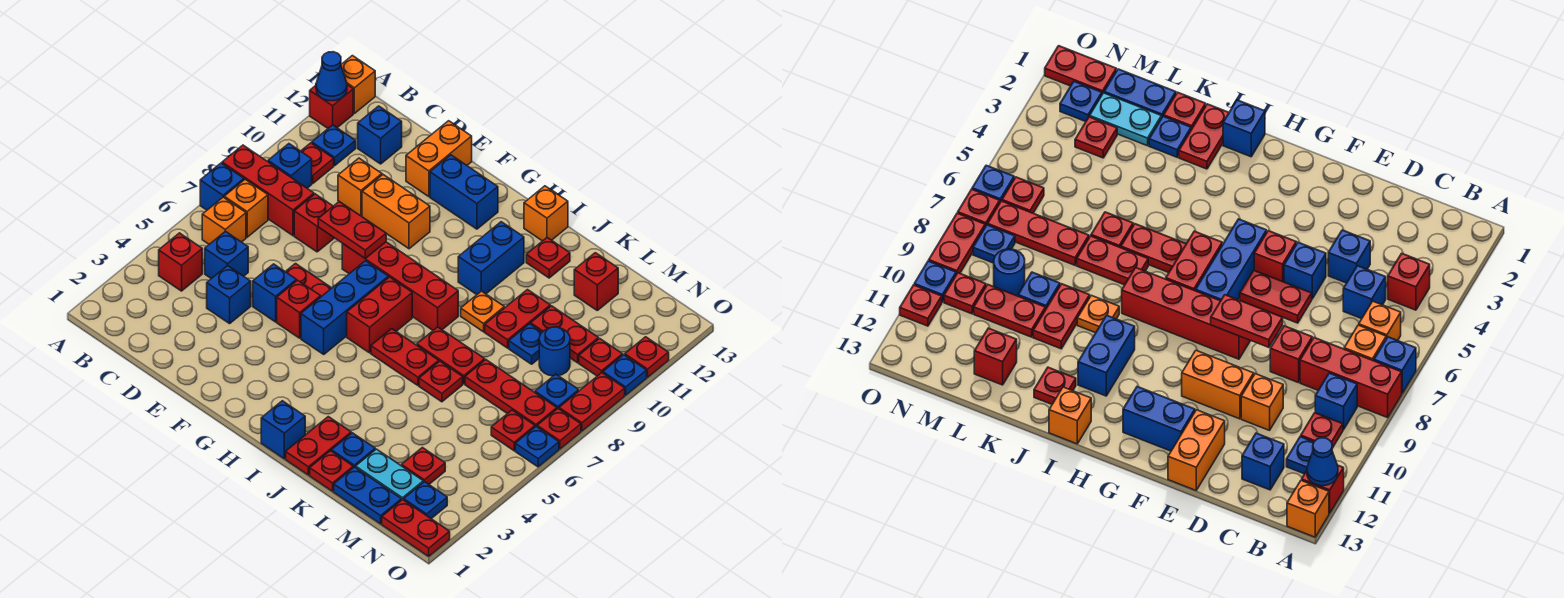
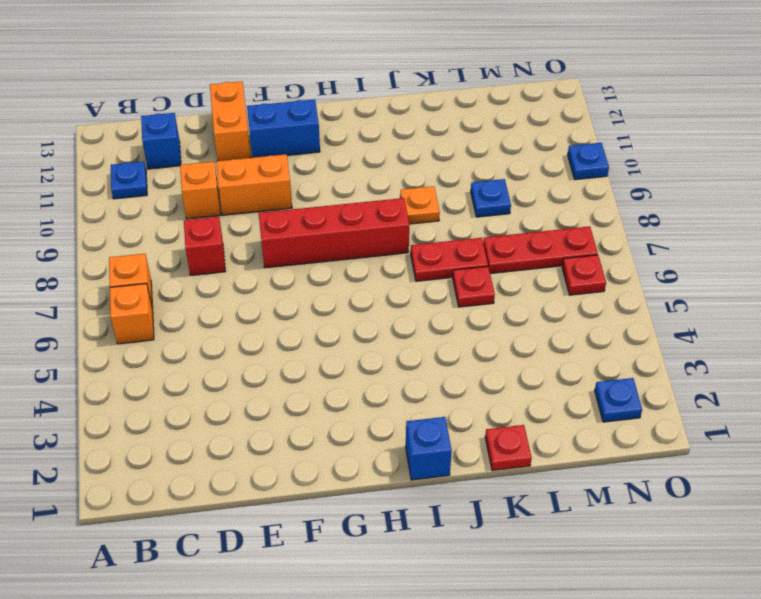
none -> blue brick A7 level 1
none -> red brick A8:C8 level 1
none -> red brick A12 level 1
none -> orange brick A13 level 1

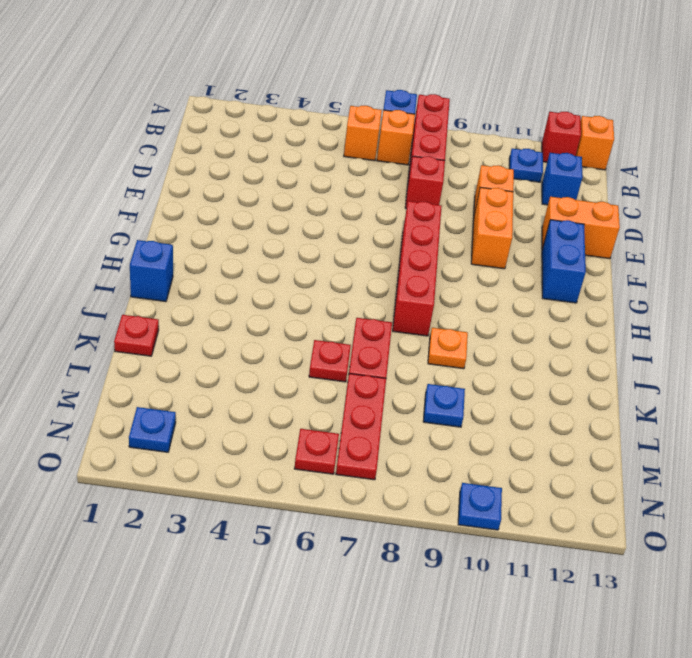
none -> red brick B4 level 1
none -> blue brick B9 level 1
none -> red plate B10 level 1
none -> blue brick C5 level 1

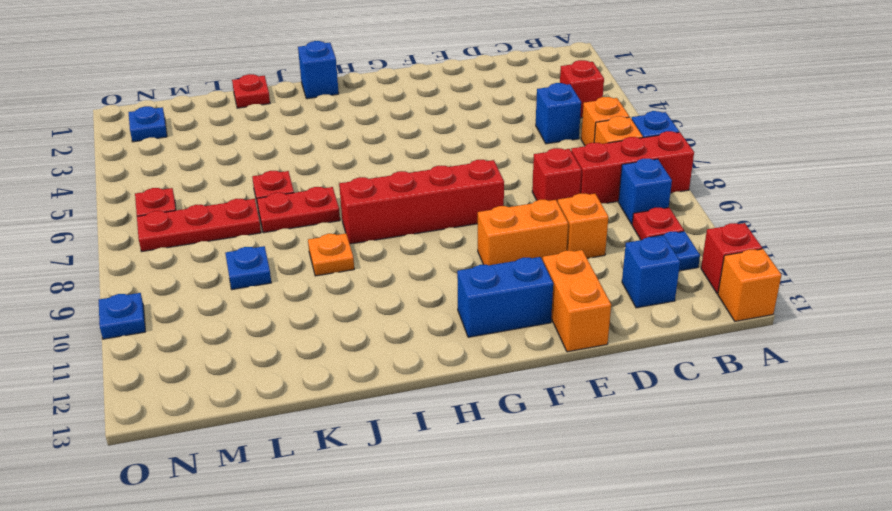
none -> blue brick D4 level 1
none -> blue brick E5 level 1
none -> red plate E6:F6 level 1
none -> red brick F5 level 1

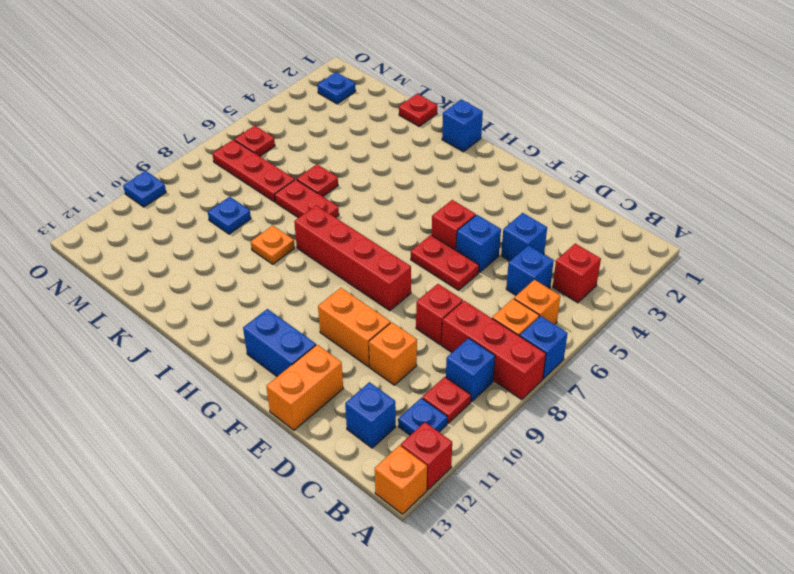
none -> blue brick G5:G7 level 1
none -> red brick H6:H7 level 1
none -> red plate I6:J6 level 1
none -> blue brick I10:I11 level 1

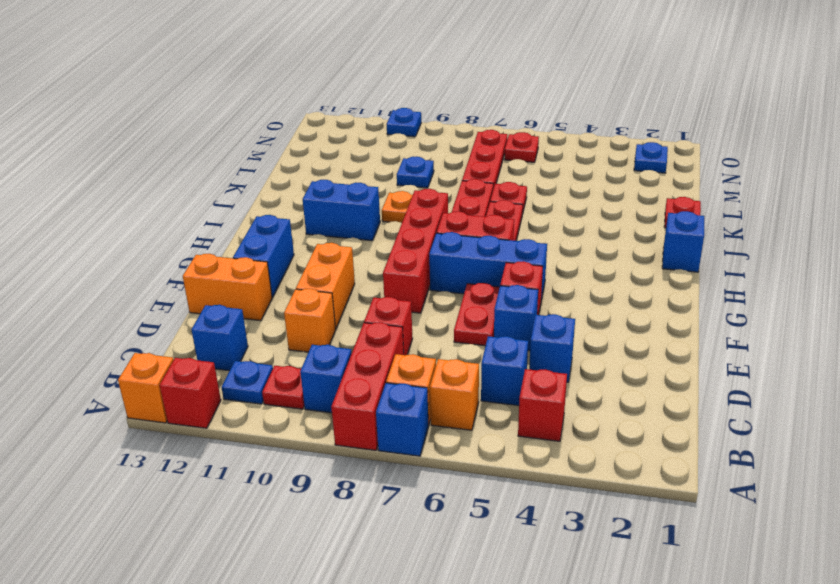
none -> orange brick I13 level 1
none -> red plate J1:J2 level 1
none -> red plate J12 level 1
none -> blue plate K2 level 1

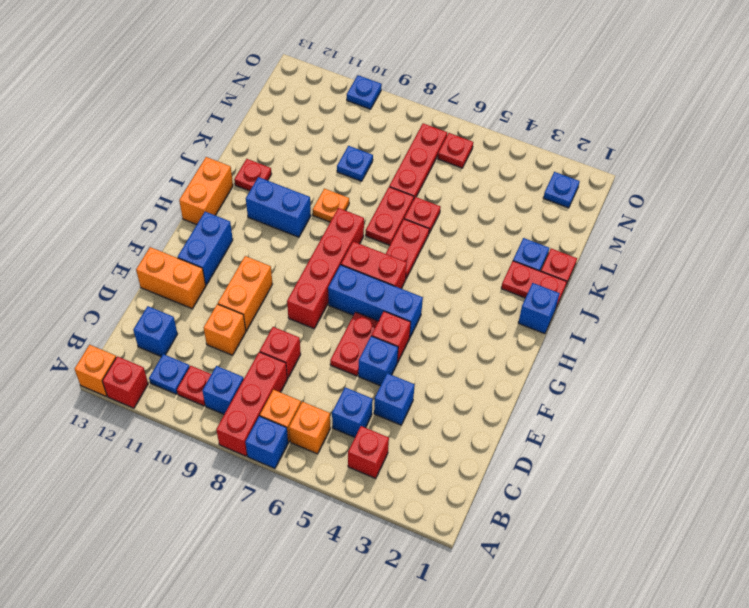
orange brick H13:I13 level 1 -> orange brick I13 level 1
none -> red plate K9:K10 level 1
none -> blue plate L1:M1 level 1
none -> cyan plate L2:M2 level 1
none -> red plate L10:M10 level 1

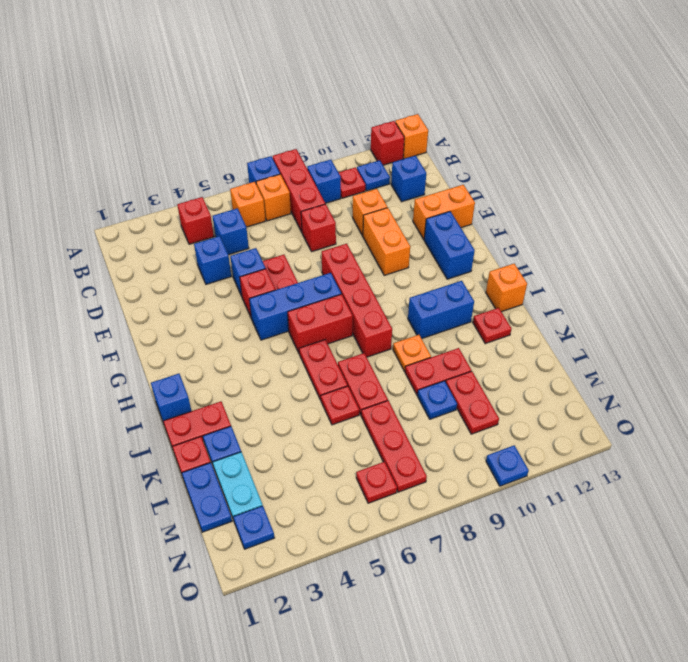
none -> red brick L12 level 1
none -> red plate M3 level 1
none -> blue round brick M9 level 1
none -> red plate N1:O1 level 1

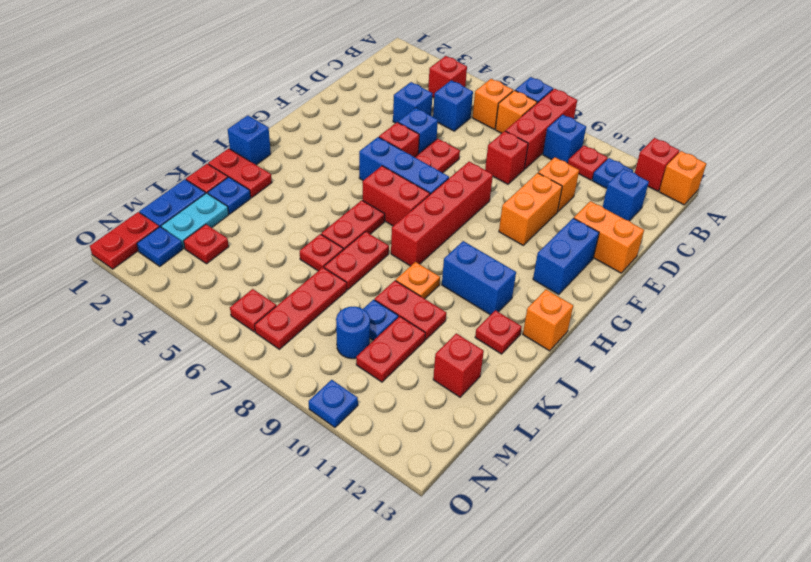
none -> blue plate N8 level 1
none -> red plate N10 level 1
none -> blue plate O6 level 1
none -> red plate O7 level 1

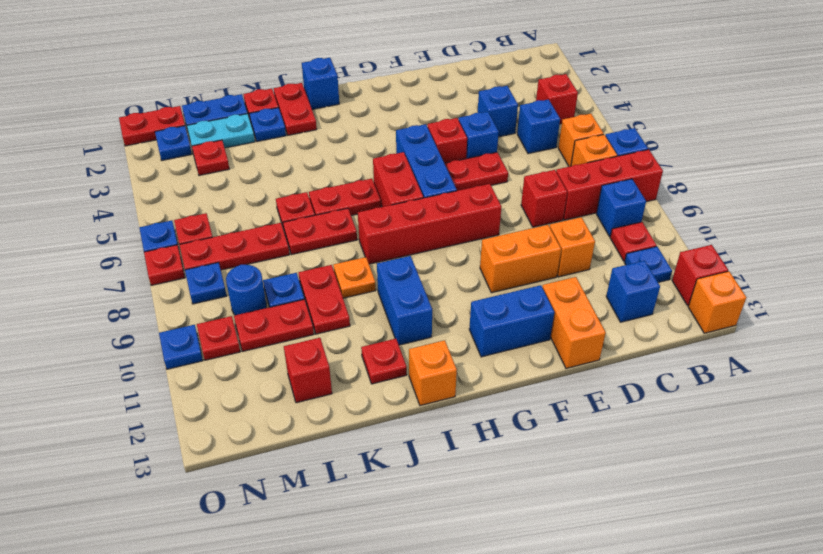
none -> red plate O8:O9 level 1
none -> red plate O11 level 1
none -> blue cone A12 level 2
none -> red plate E8:F8 level 2

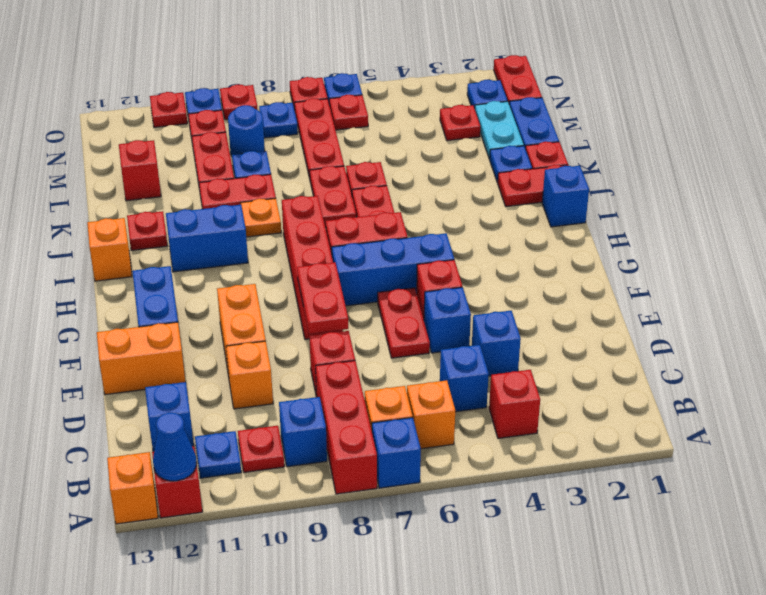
red plate O9 level 1 -> red plate O8:O9 level 1

